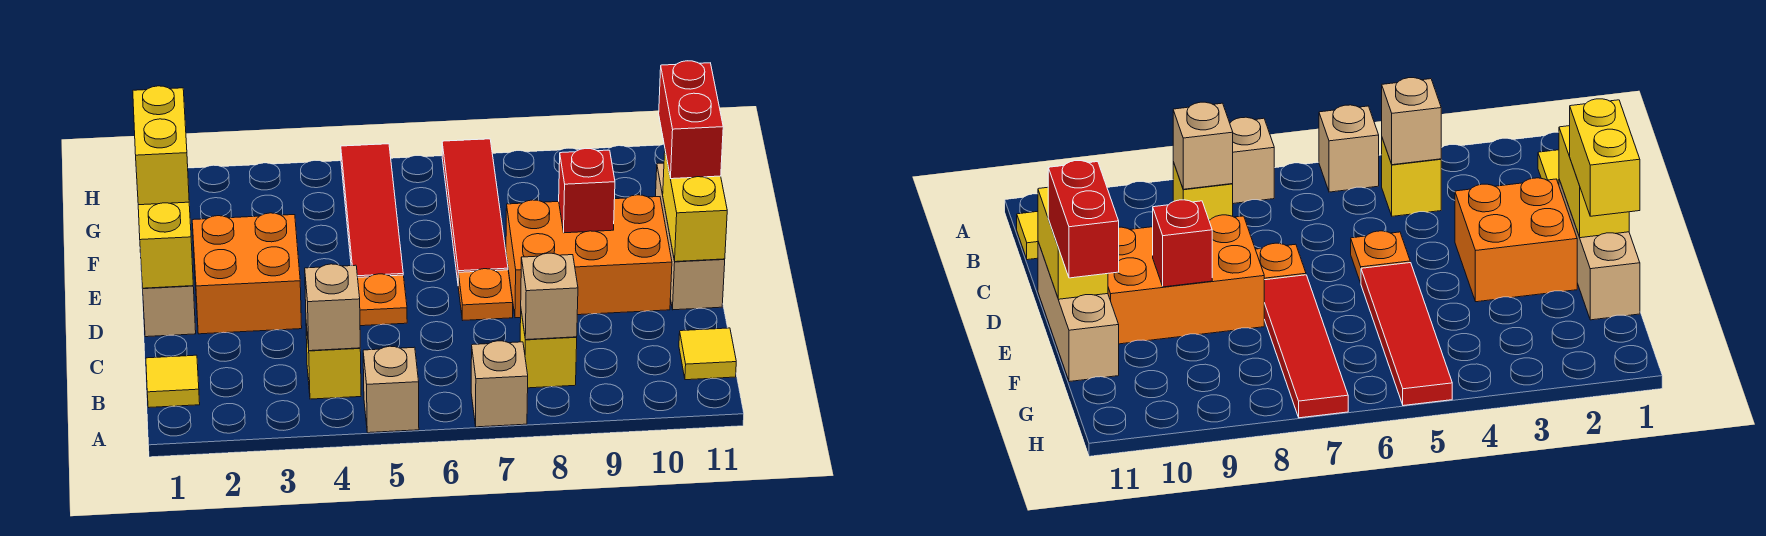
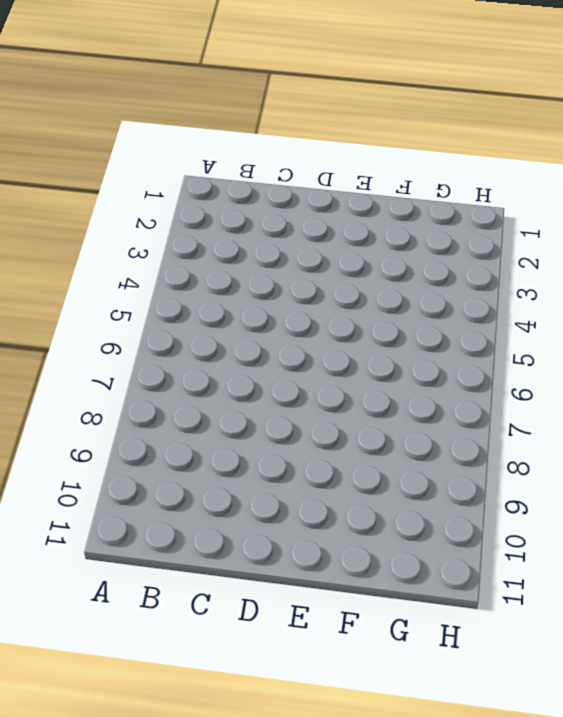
none -> tan brick A5 level 1
none -> tan brick A7 level 1
none -> yellow tile B1 level 1

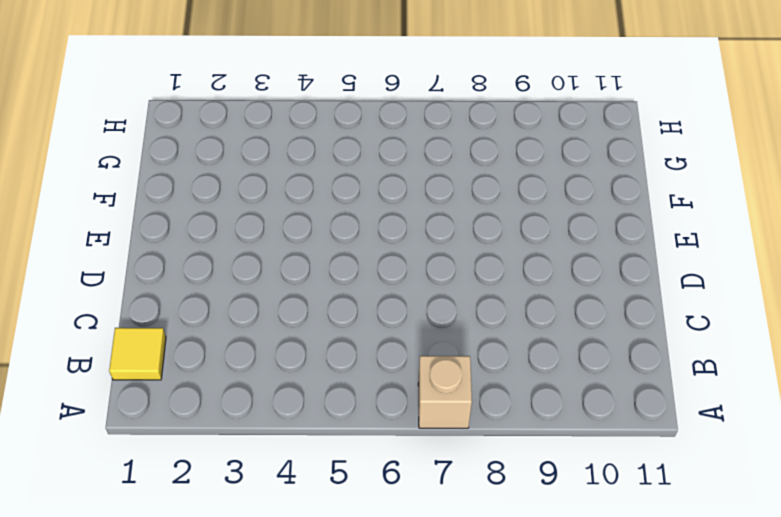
none -> tan brick A5 level 1
none -> yellow brick B4 level 1
none -> yellow brick B8 level 1

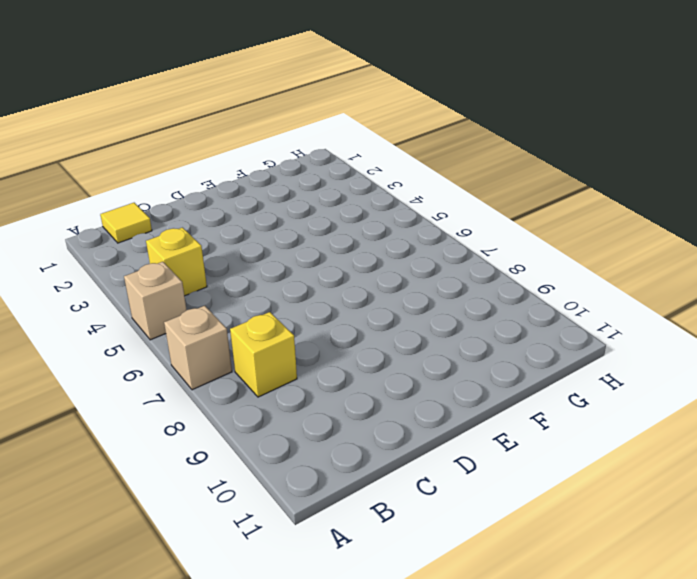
none -> yellow tile B11 level 1
none -> tan brick D1:F1 level 1
none -> orange brick D2:E3 level 1

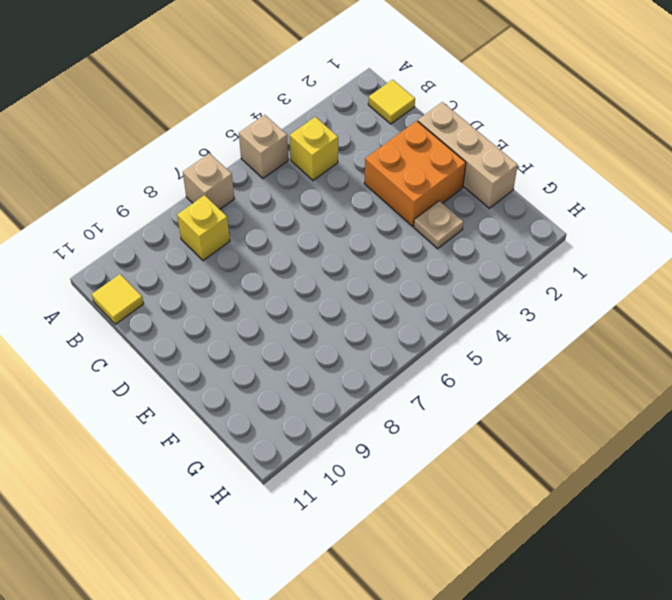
tan plate F3 level 1 -> none
none -> orange plate D5 level 1
none -> orange plate D7 level 1
none -> orange brick D8:E10 level 1

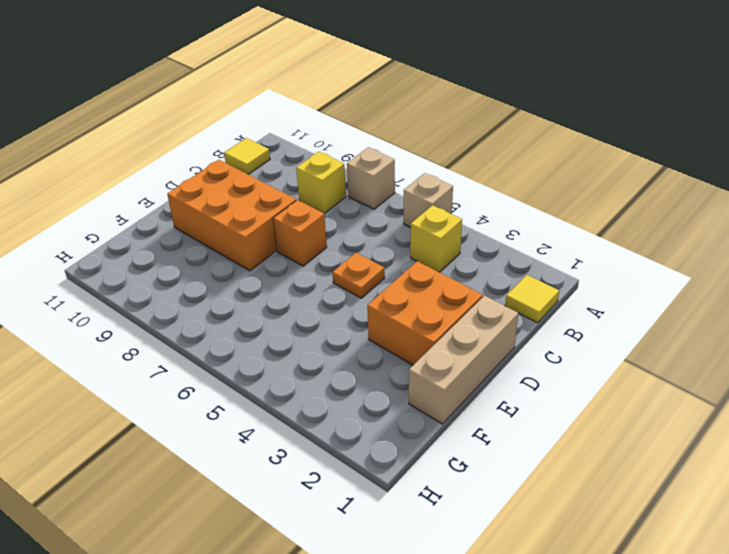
orange brick D7 level 1 -> orange plate D7 level 1
none -> tan brick D11:F11 level 1
none -> red tile E5:H5 level 1
none -> red tile E7:H7 level 1

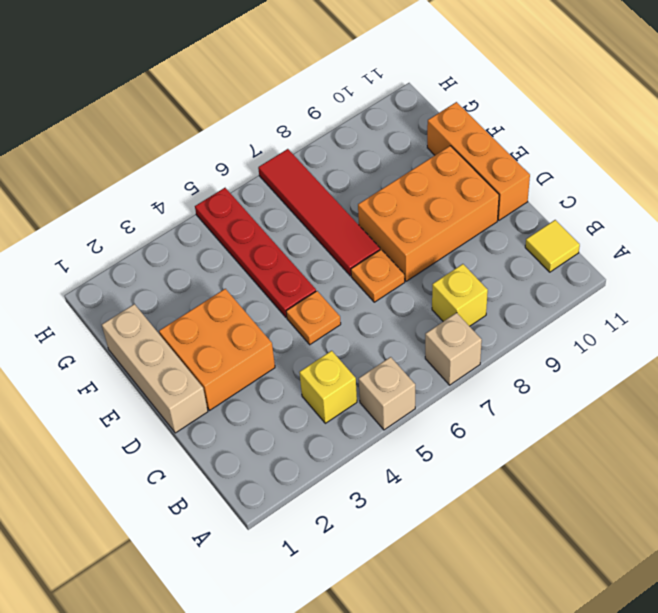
orange brick D11:F11 level 1 -> tan brick D11:F11 level 1
red plate E5:H5 level 1 -> red tile E5:H5 level 1
none -> yellow tile B1 level 1
none -> tan brick B4 level 2
none -> tan brick B8 level 2

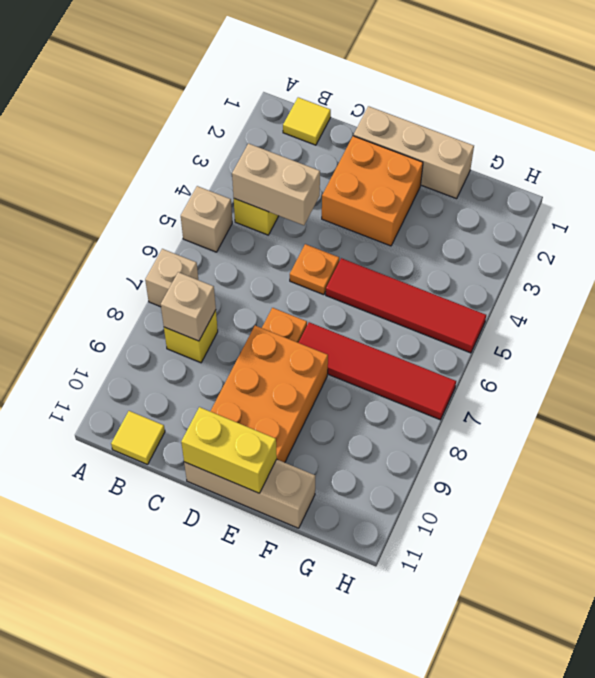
tan brick B4:C4 level 2 -> tan brick B4 level 2
none -> yellow brick D1:E1 level 2
none -> red brick E9 level 2
none -> yellow brick E1:F1 level 3

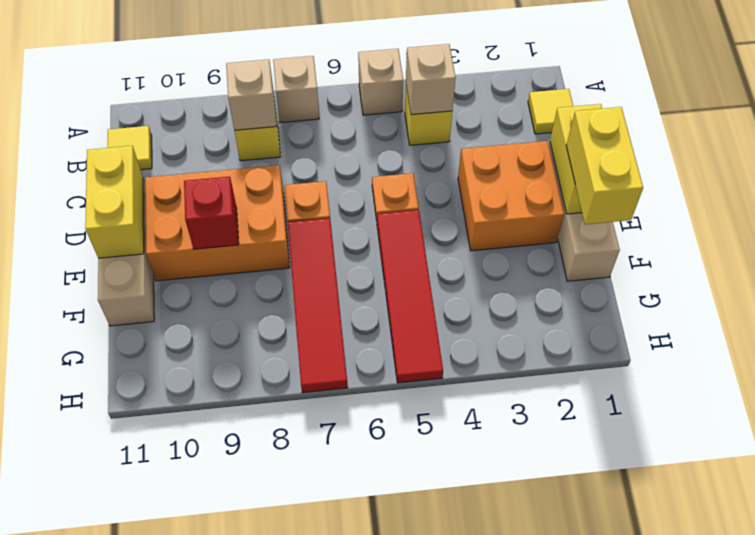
none -> red brick E11:F11 level 3

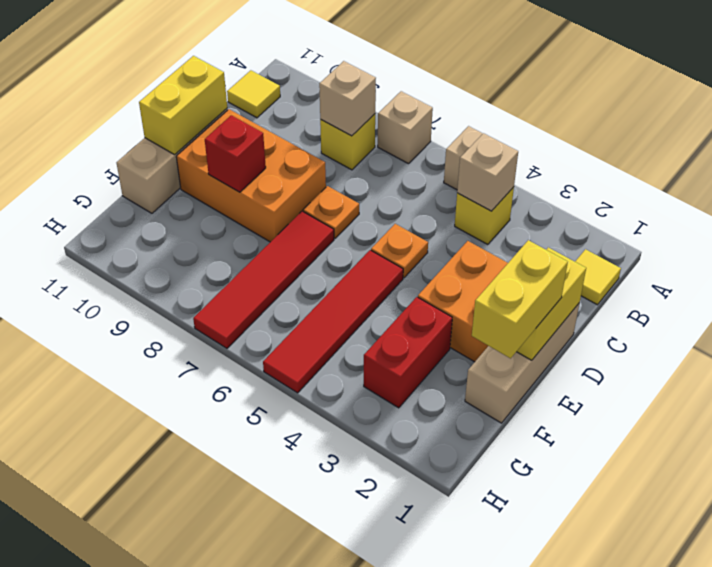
red brick F3:G3 level 1 -> red brick E11:F11 level 3

